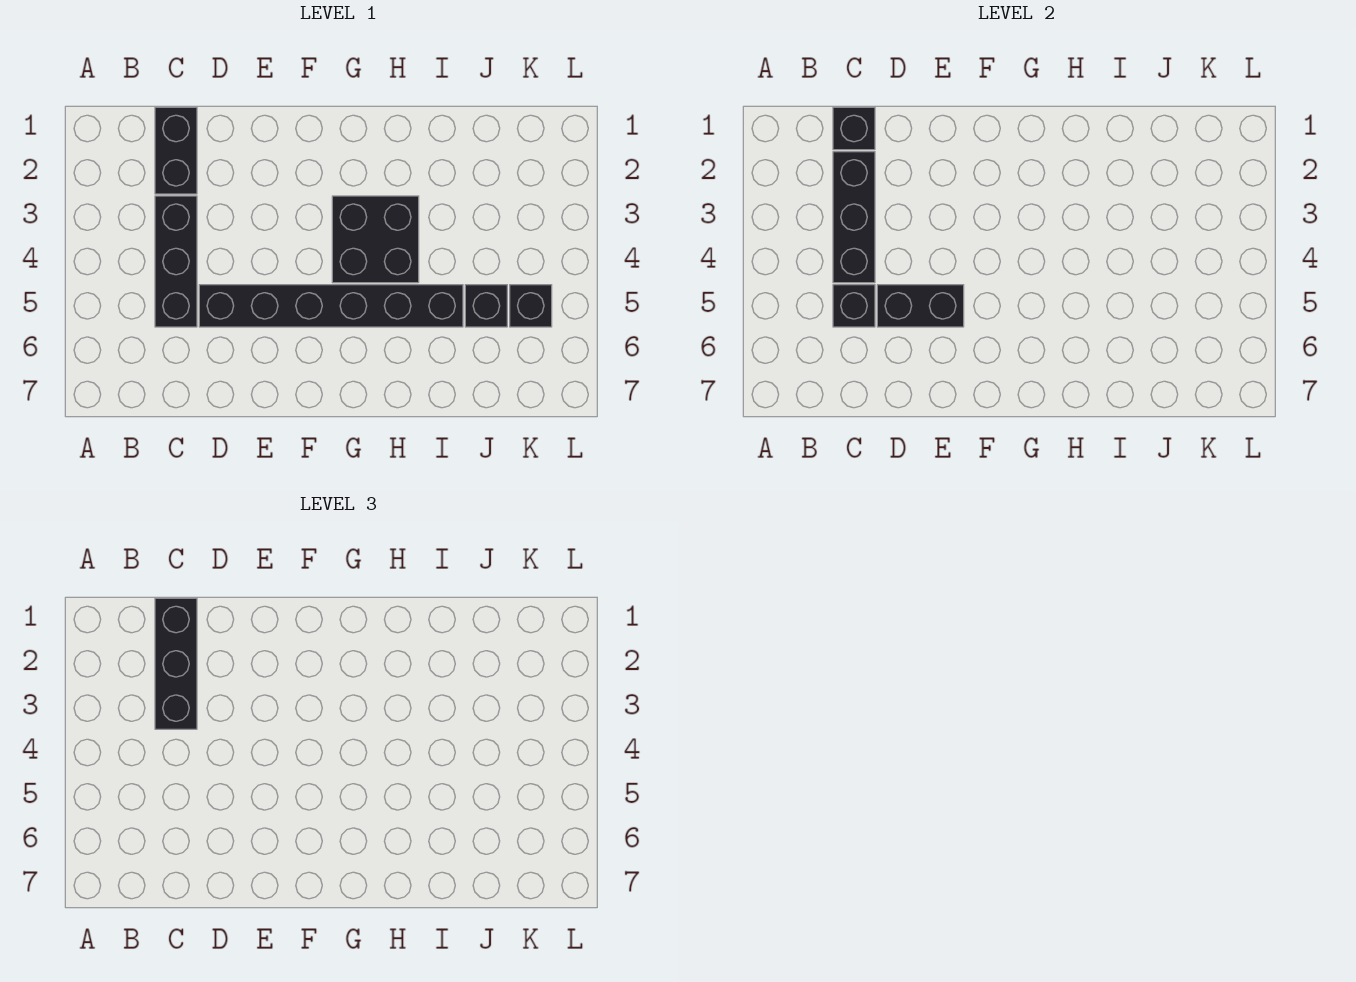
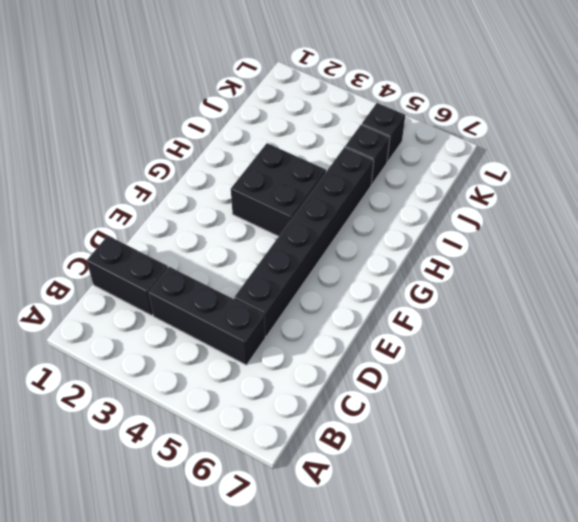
none -> black brick C1 level 2
none -> black brick C2:C4 level 2

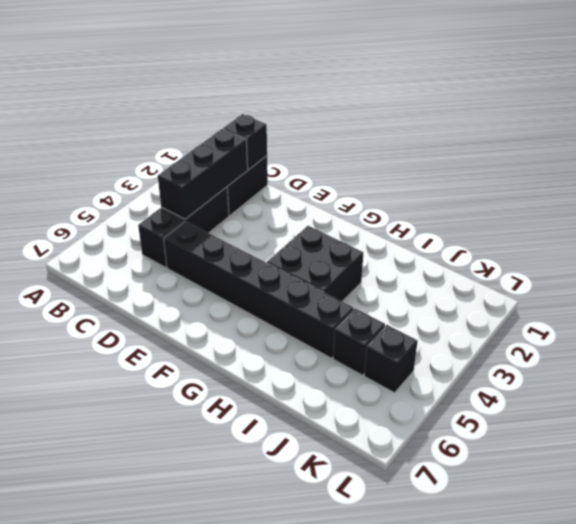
none -> black brick C5 level 2
none -> black brick D5:E5 level 2

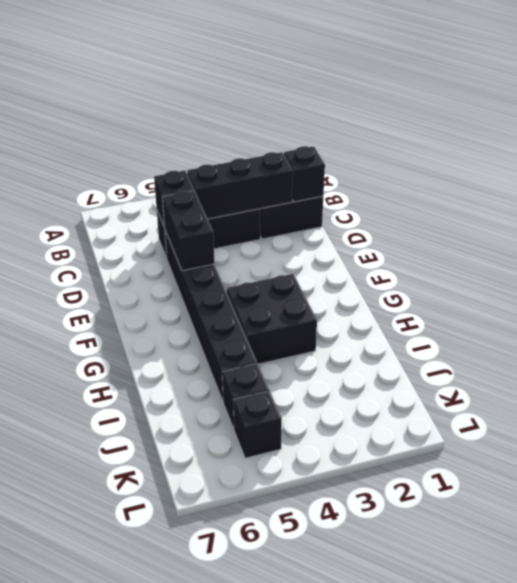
none -> black brick C1:C3 level 3

